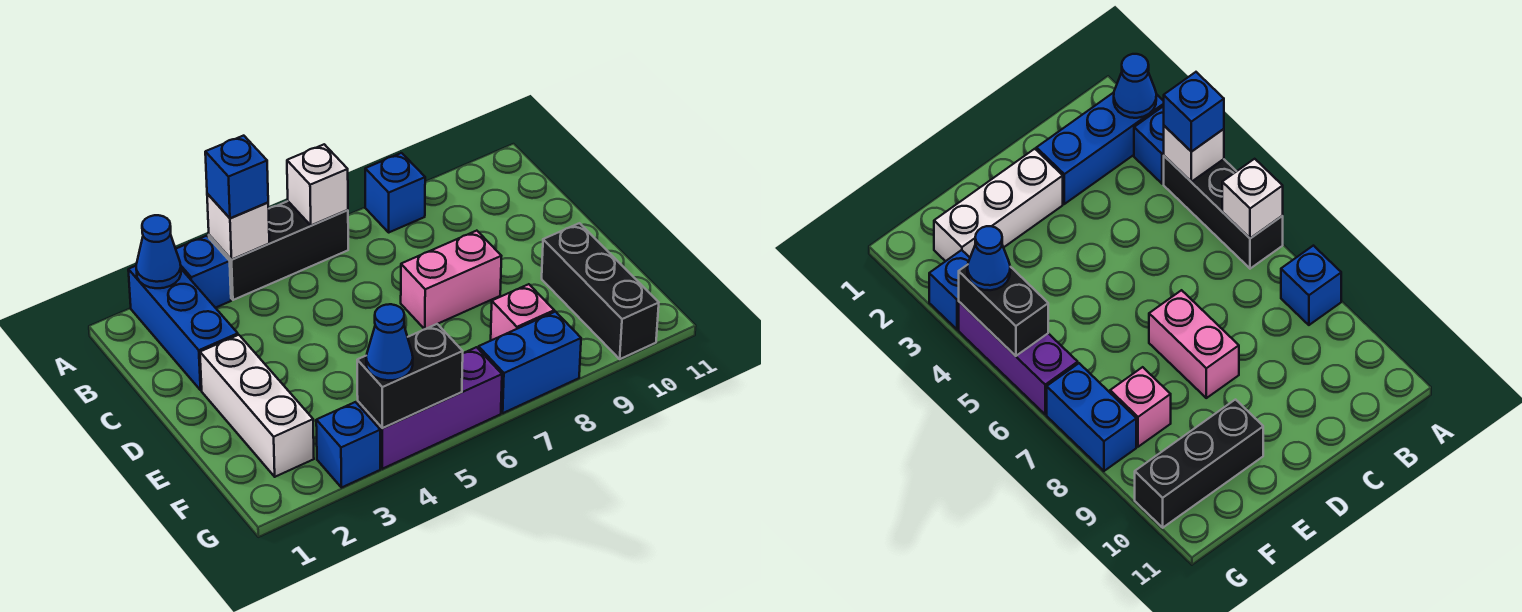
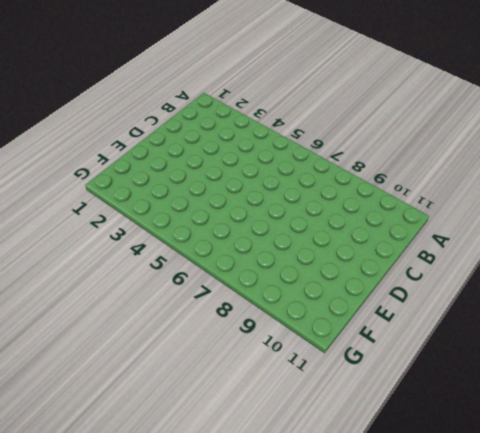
none -> blue brick A2:C2 level 1
none -> blue brick A3 level 1
none -> black brick A4:A6 level 1

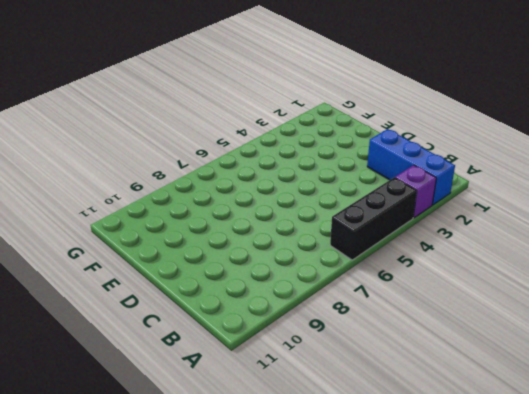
purple brick A3 level 1 -> blue brick A3 level 1
none -> blue brick A8 level 1
none -> white brick D2:F2 level 1
none -> pink brick D7:D8 level 1

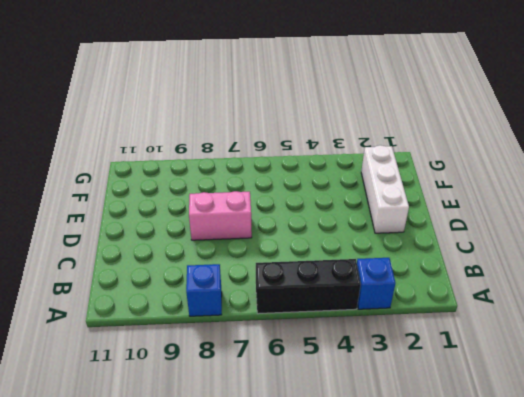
none -> blue brick A2:C2 level 1
none -> black brick E10:G10 level 1
none -> pink brick F8 level 1

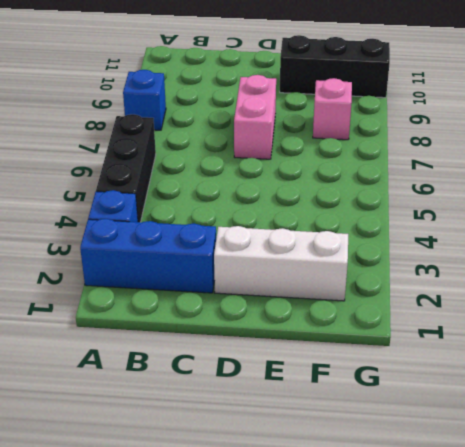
none -> blue brick G3 level 1
none -> purple brick G4:G6 level 1
none -> blue brick G7:G8 level 1

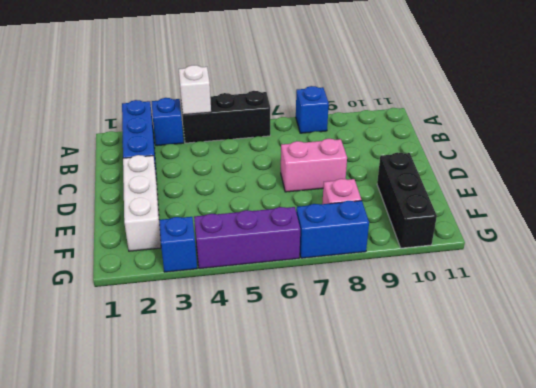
none -> blue cone A2 level 2
none -> white brick A6 level 2
none -> black brick G4:G5 level 2

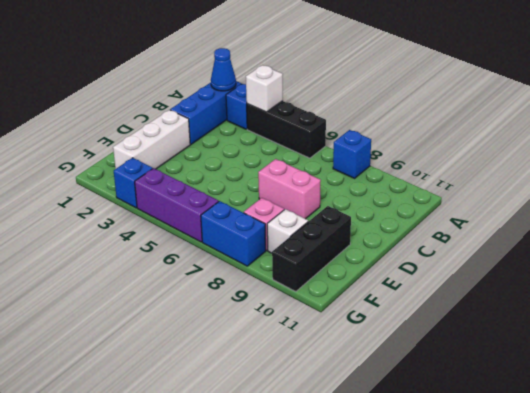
white brick F9 level 1 -> white brick A6 level 2
none -> black brick G4:G5 level 2
none -> blue brick A4 level 3
none -> blue cone G4 level 3

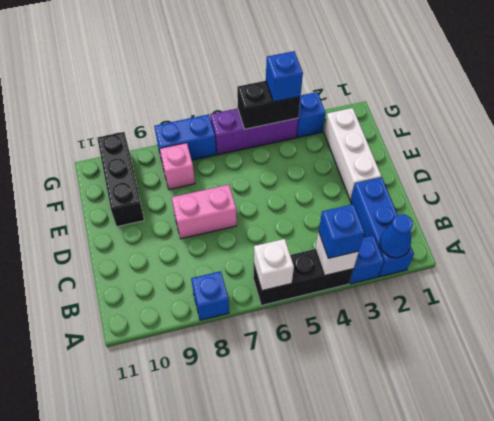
blue brick G4 level 3 -> blue cone G4 level 3

